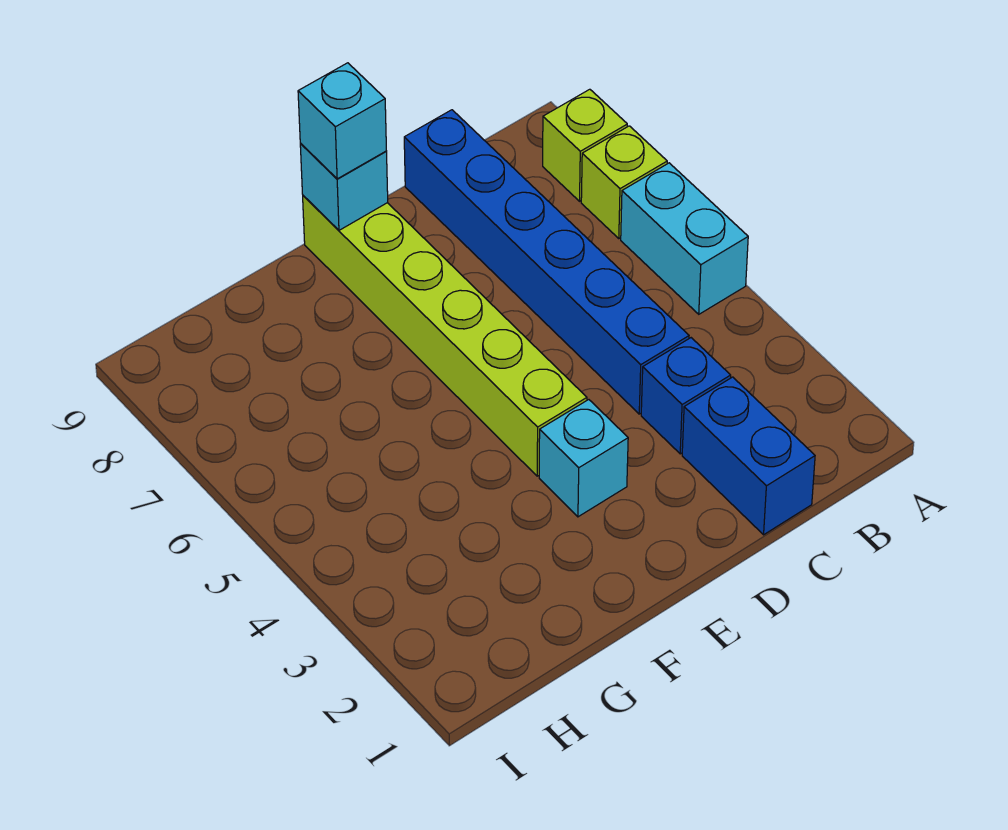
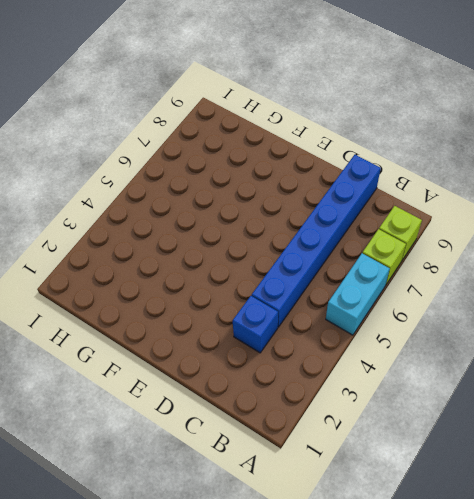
none -> blue brick C1:C2 level 1
none -> cyan brick E3 level 1

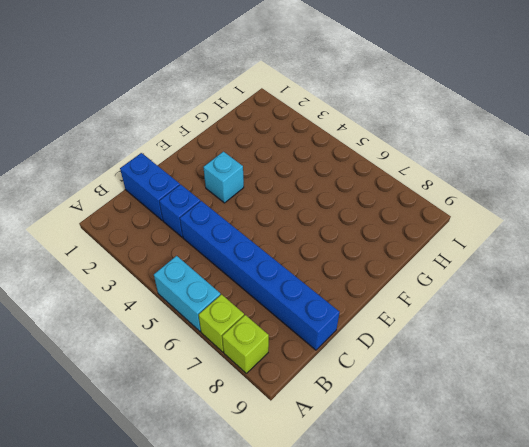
none -> lime brick E4:E9 level 1
none -> cyan brick E9 level 2

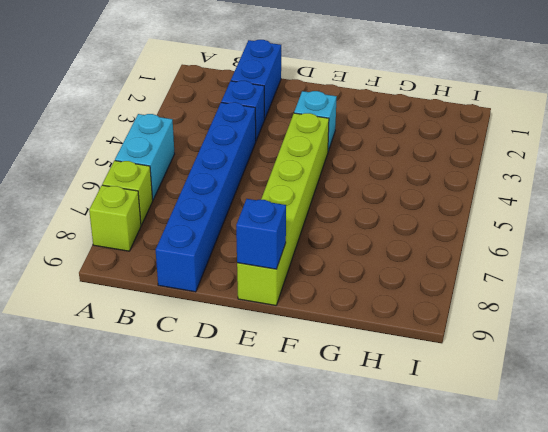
blue brick E9 level 2 -> cyan brick E9 level 2
none -> cyan brick E9 level 3

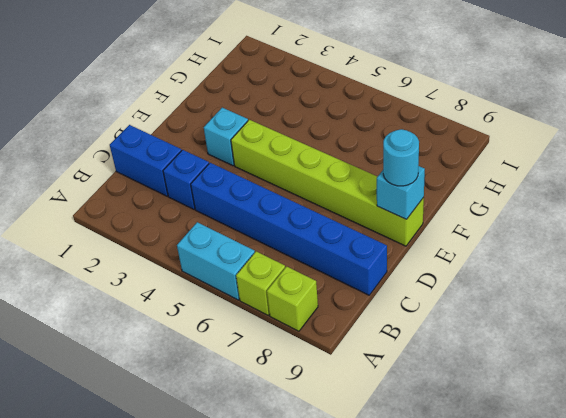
cyan round brick E9 level 3 -> cyan brick E9 level 3

